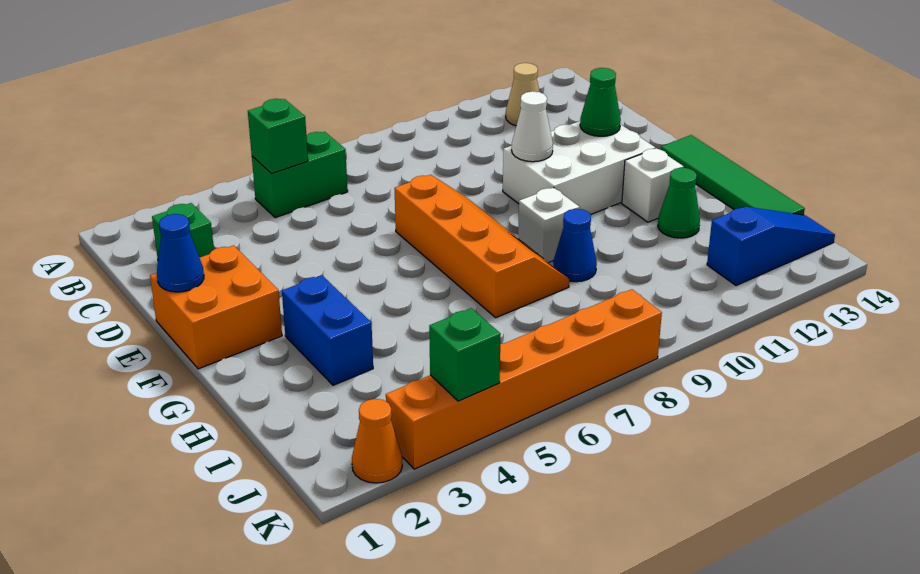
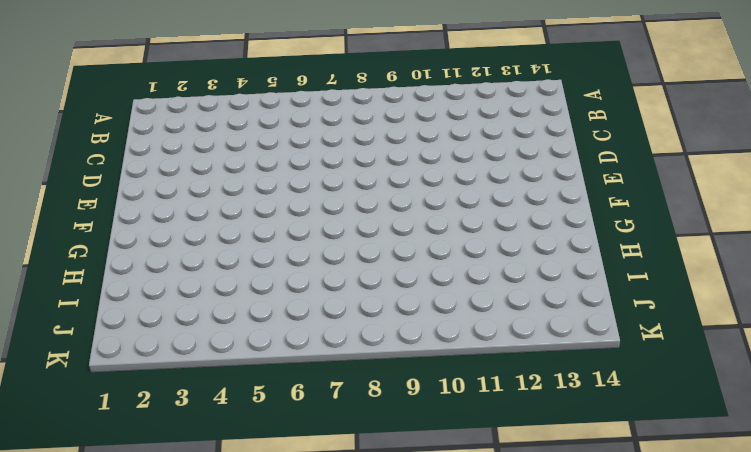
none -> green brick B5:B6 level 1
none -> tan cone B12 level 1
none -> green brick C2 level 1

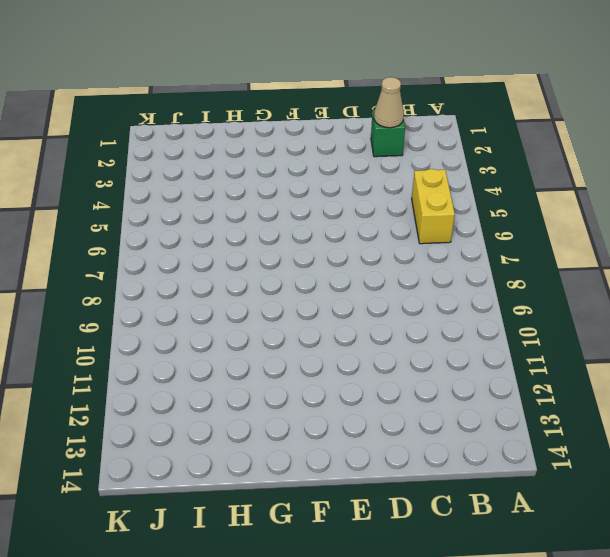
yellow brick B5:B6 level 1 -> green brick B5:B6 level 1
tan cone C2 level 2 -> tan cone B12 level 1
none -> orange brick E1:F2 level 1
none -> orange slope E7:H8 level 1 top 7
none -> white brick E10:F12 level 1

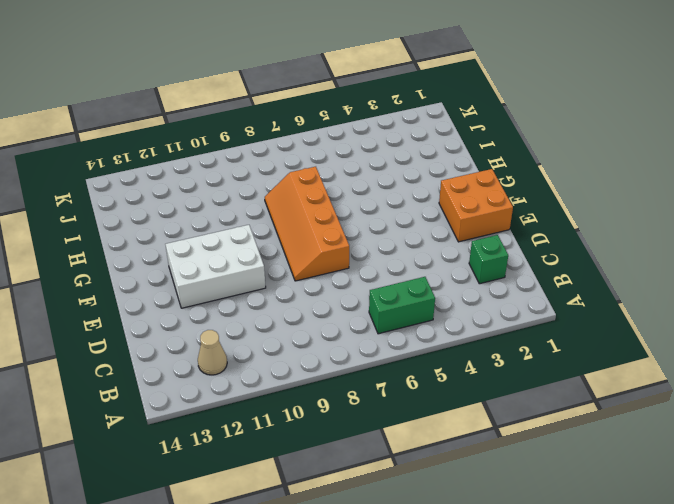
none -> green tile F14:I14 level 1
none -> blue brick G3:H3 level 1
none -> white brick G9 level 1

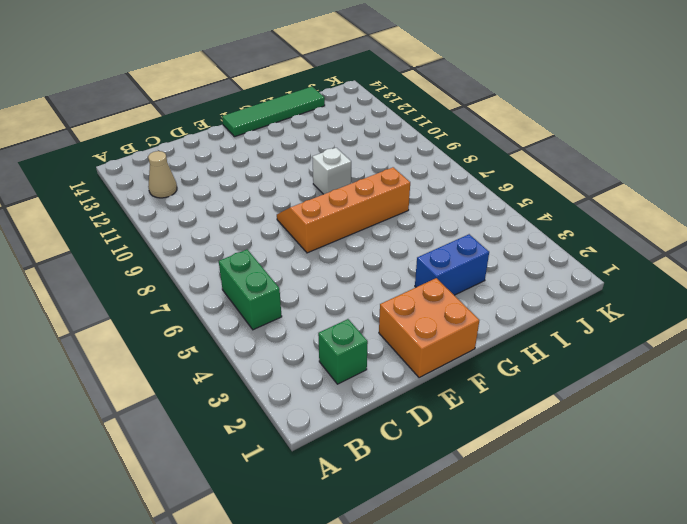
none -> white brick E10:F12 level 1
none -> white brick G12 level 1
none -> blue cone H9 level 1

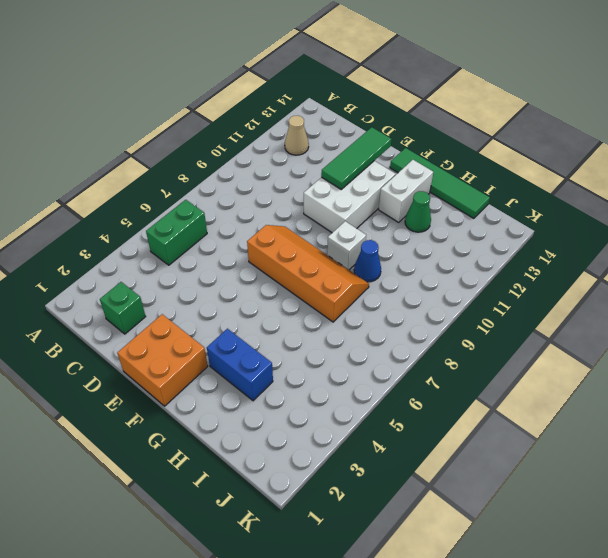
green tile E11:E13 level 2 -> green cone E12 level 2
white brick G12:G13 level 1 -> white brick G12 level 1
none -> blue slope J12:J14 level 1 top 12
none -> orange cone K2 level 1
none -> orange brick K3:K8 level 1

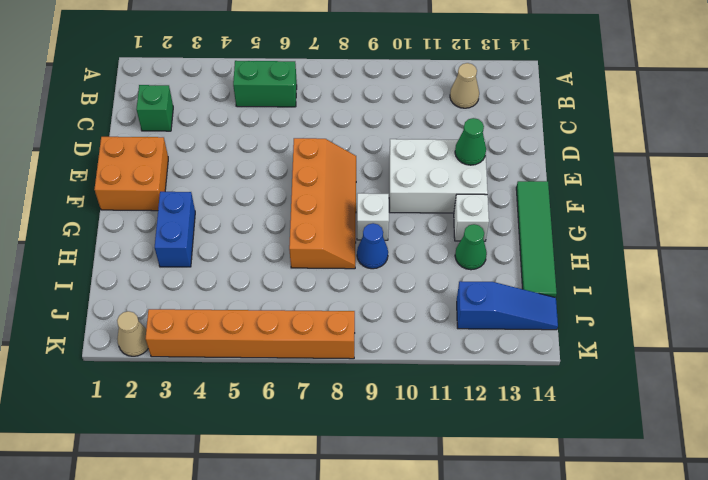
tan cone K2 level 1 -> orange cone K2 level 1
none -> green brick B5 level 2
none -> blue cone E1 level 2
none -> white cone E10 level 2

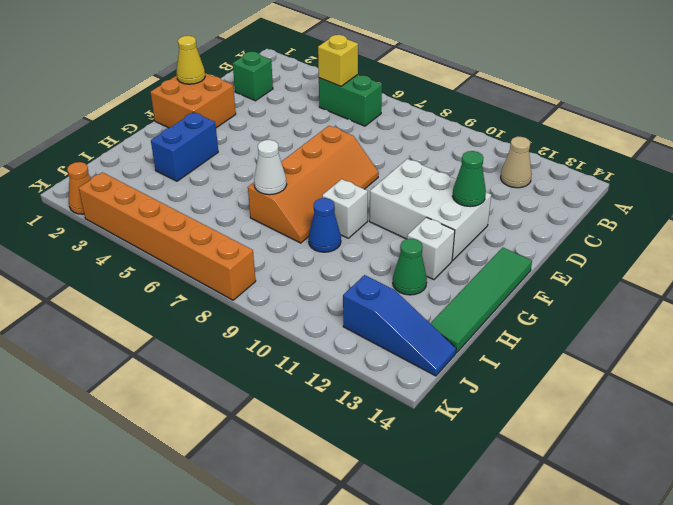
yellow brick B5 level 2 -> green brick B5 level 2
yellow cone E1 level 2 -> blue cone E1 level 2
white cone H7 level 2 -> white cone E10 level 2
none -> green brick K4 level 2

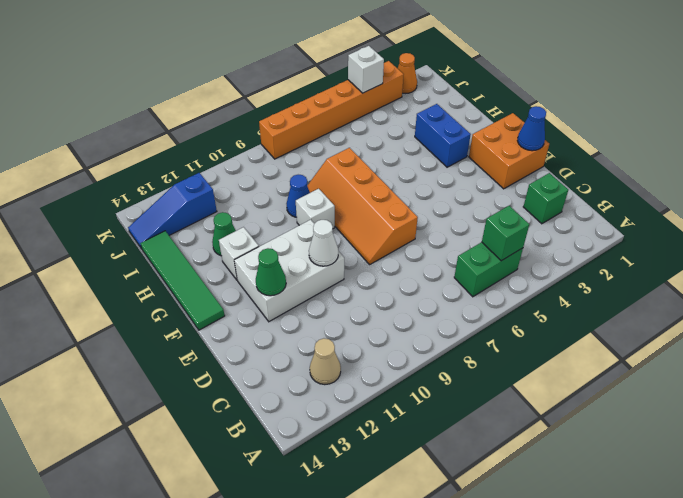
white brick K4 level 2 -> green brick K4 level 2

